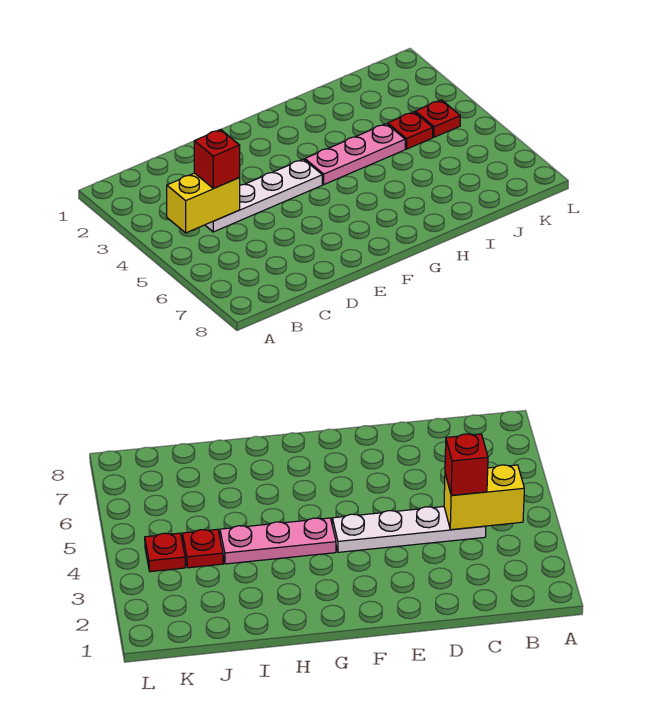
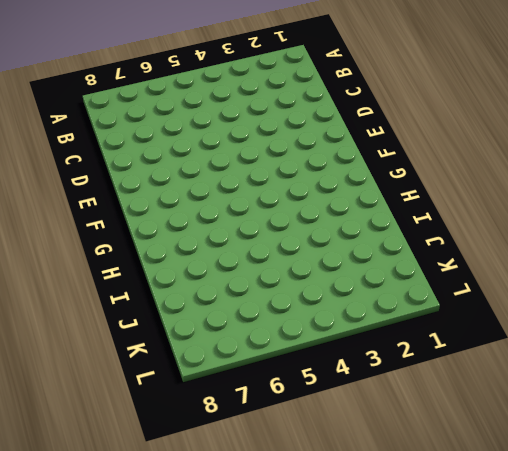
none -> white plate C4:F4 level 1
none -> pink plate G4:I4 level 1

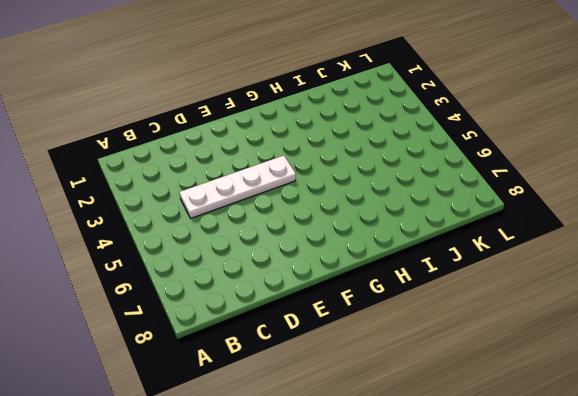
none -> pink plate G4:I4 level 1
none -> red plate J4 level 1

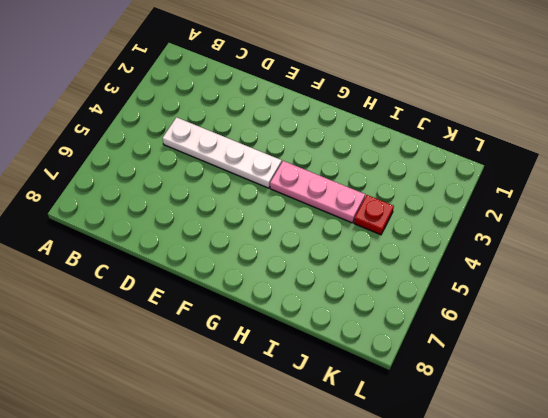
none -> red plate K4 level 1
none -> yellow brick B4:C4 level 2

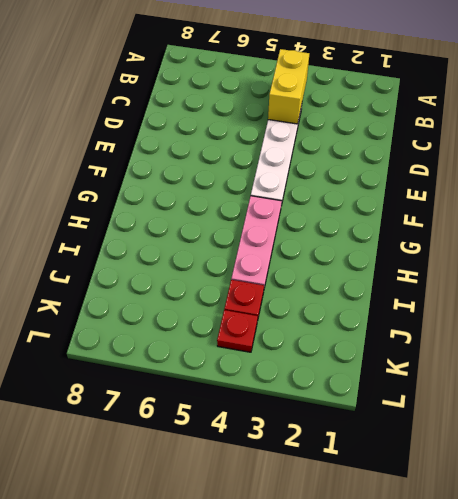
none -> red brick C4 level 3

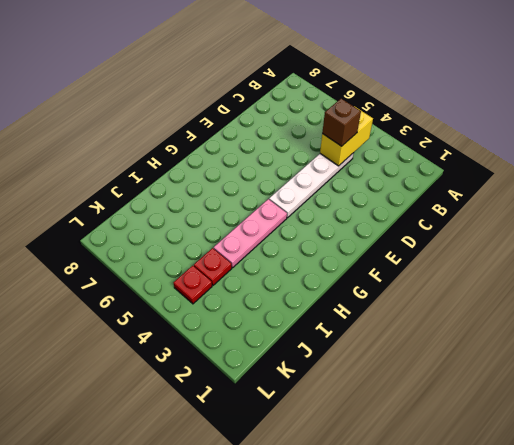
brown brick C4 level 3 -> red brick C4 level 3

